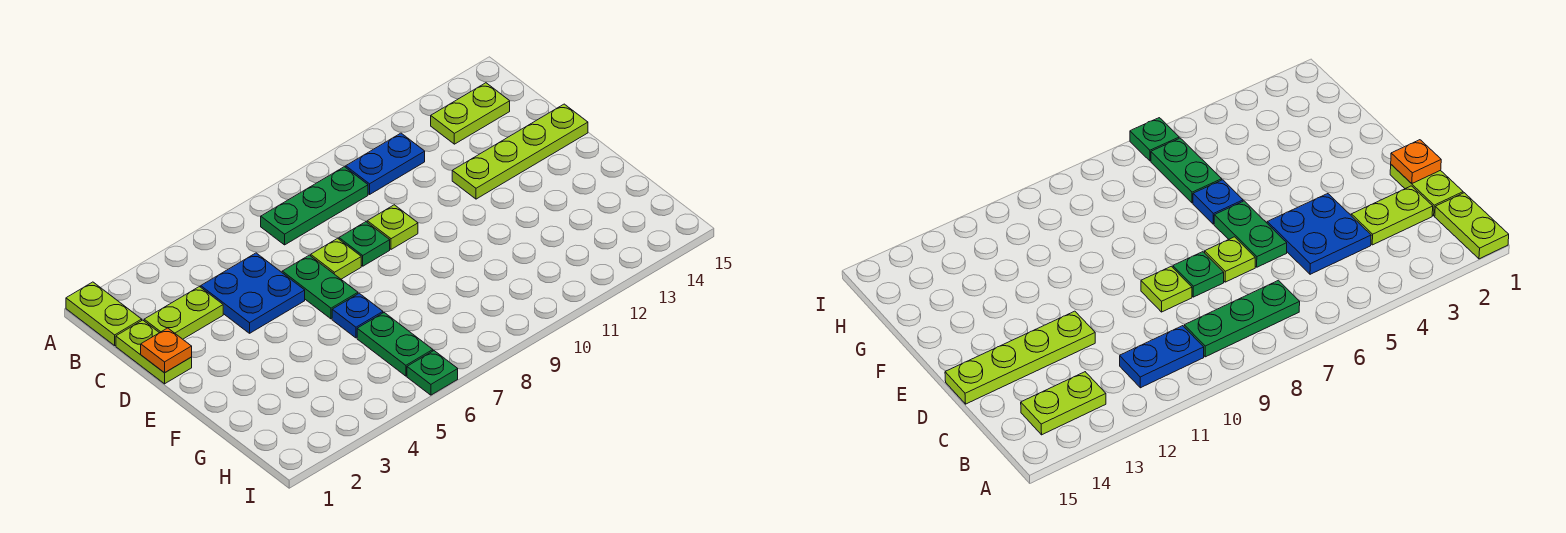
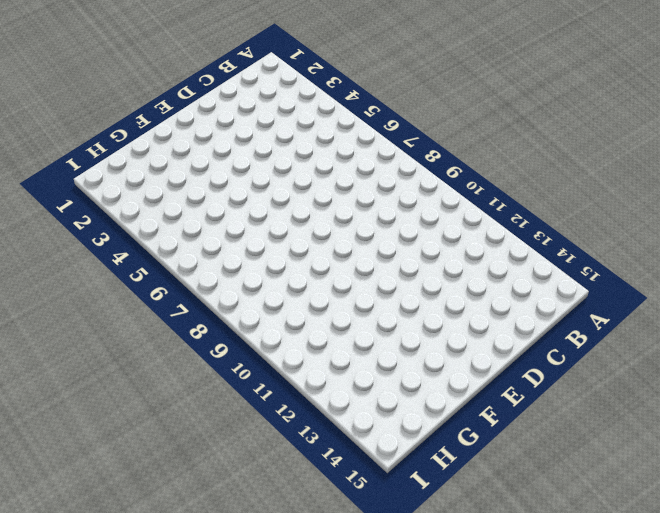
none -> lime plate A1:B1 level 1
none -> green plate B7:B9 level 1
none -> blue plate B10:B11 level 1

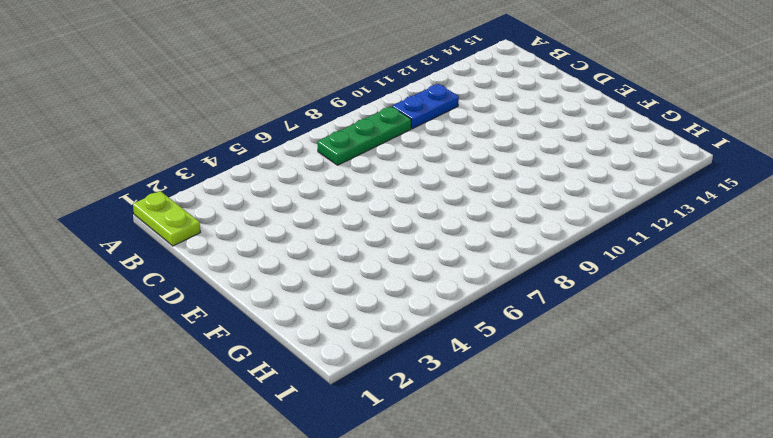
none -> lime plate B13:B14 level 1
none -> lime plate C1:D1 level 1
none -> lime plate C2:C3 level 1

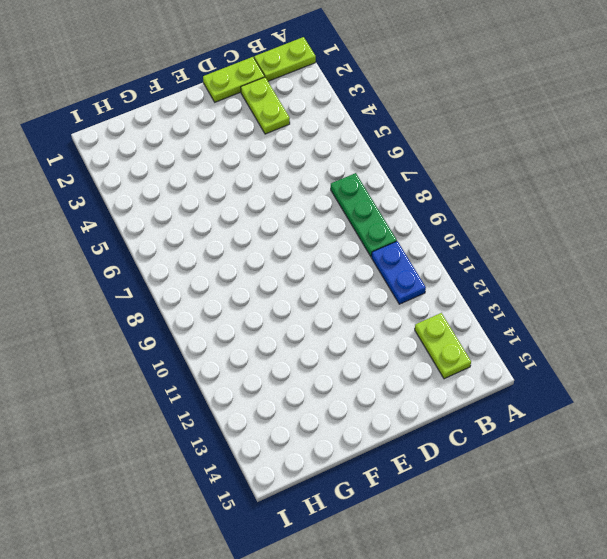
none -> blue plate C4:D5 level 1
none -> green plate D6:E6 level 1
none -> lime plate D7 level 1

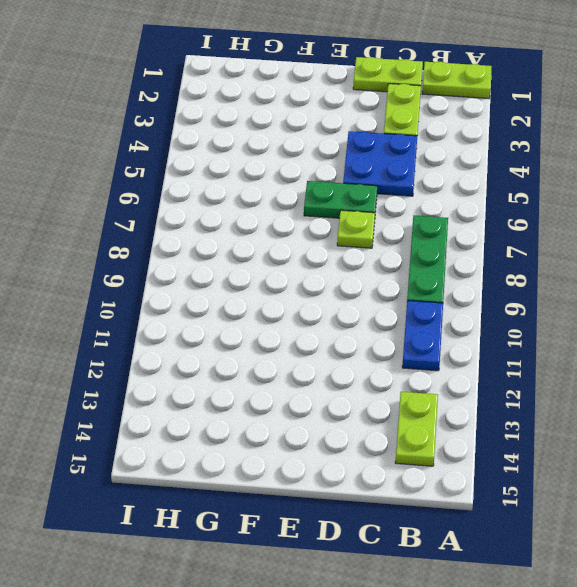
none -> green plate D8 level 1
none -> lime plate D9 level 1
none -> lime plate D12:D15 level 1

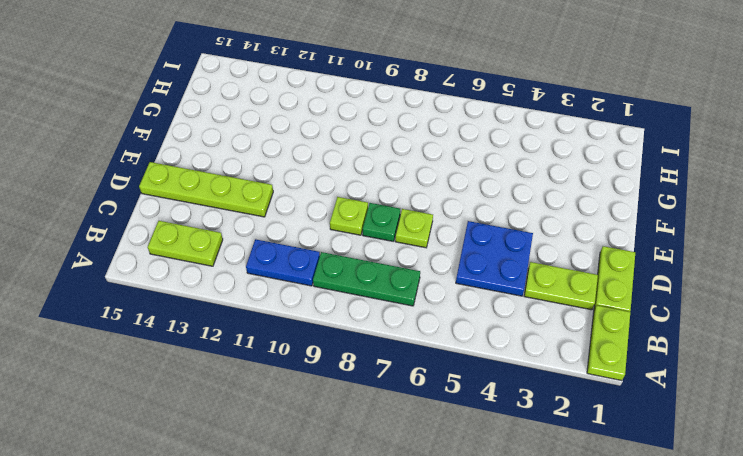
none -> green plate D6:E6 level 1
none -> blue plate F6 level 1
none -> green plate G6:H6 level 1

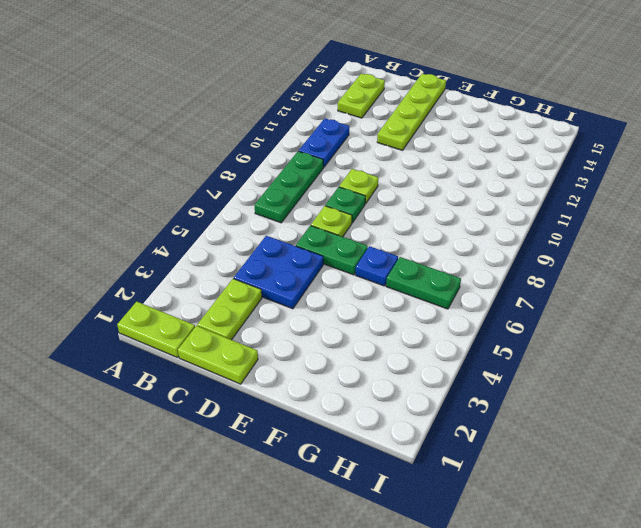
none -> green plate I6 level 1
none -> orange plate D1 level 2

